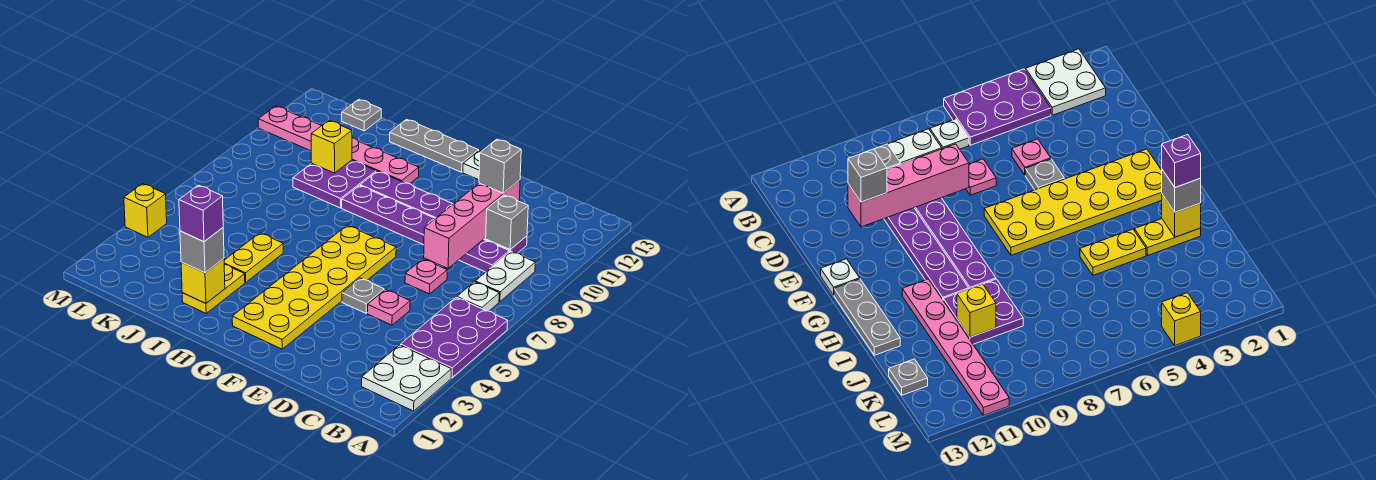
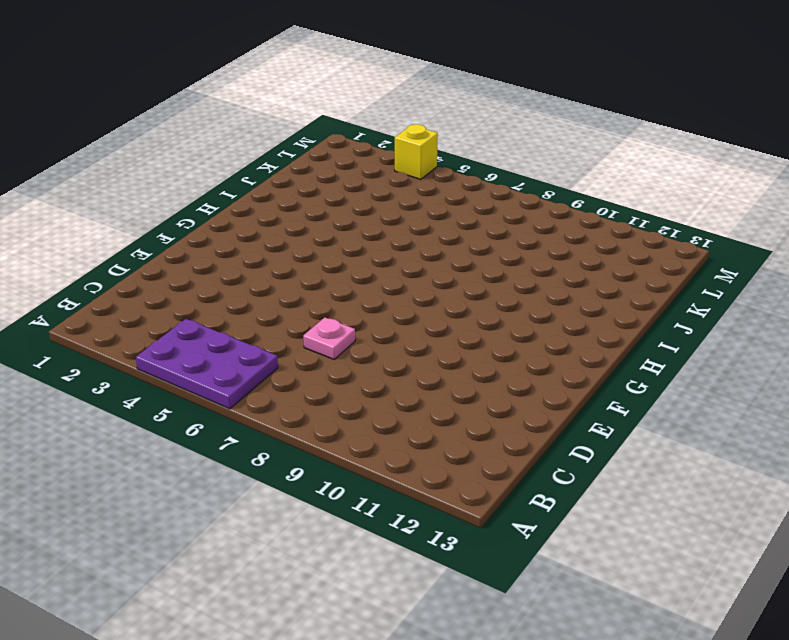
none -> white plate A2:B3 level 1
none -> white plate B7 level 1
none -> white plate B8:B9 level 1

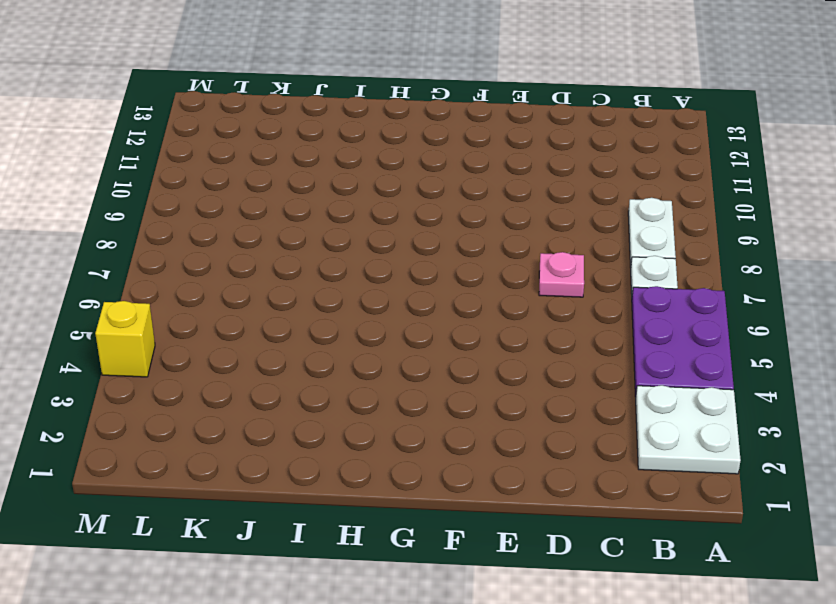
none -> purple plate C9:H9 level 1
none -> purple plate C10:H10 level 1
none -> pink plate D5 level 1

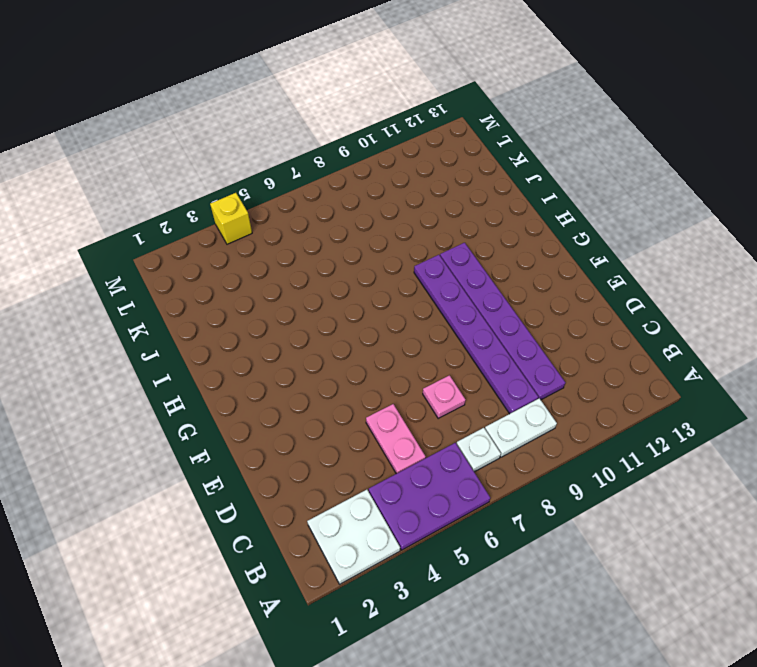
pink plate C5:D5 level 1 -> pink plate D5 level 1
none -> grey plate E5 level 1
none -> yellow plate F2:G7 level 1
none -> white plate F13 level 1

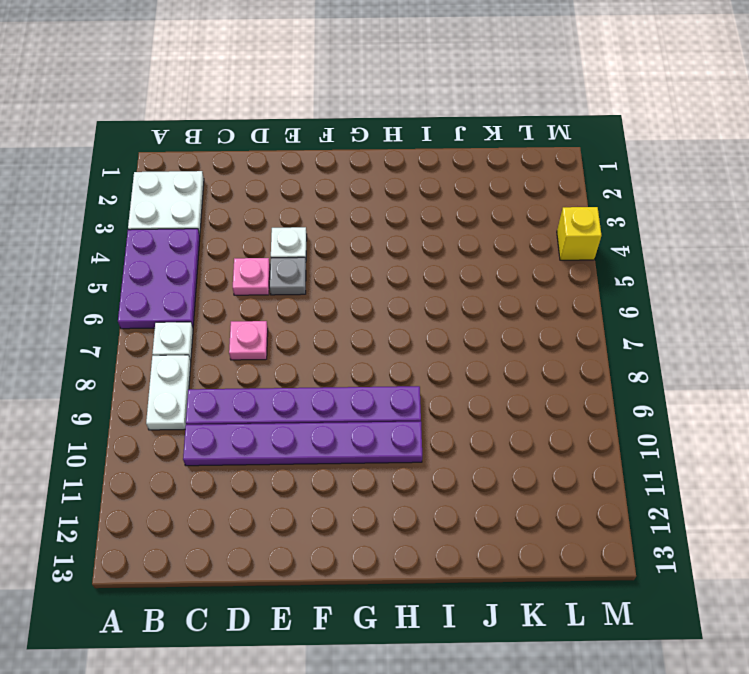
white plate E4 level 1 -> white plate F13 level 1
none -> yellow plate F2:G7 level 1
none -> grey plate G13:I13 level 1
none -> pink plate H11:M11 level 1

